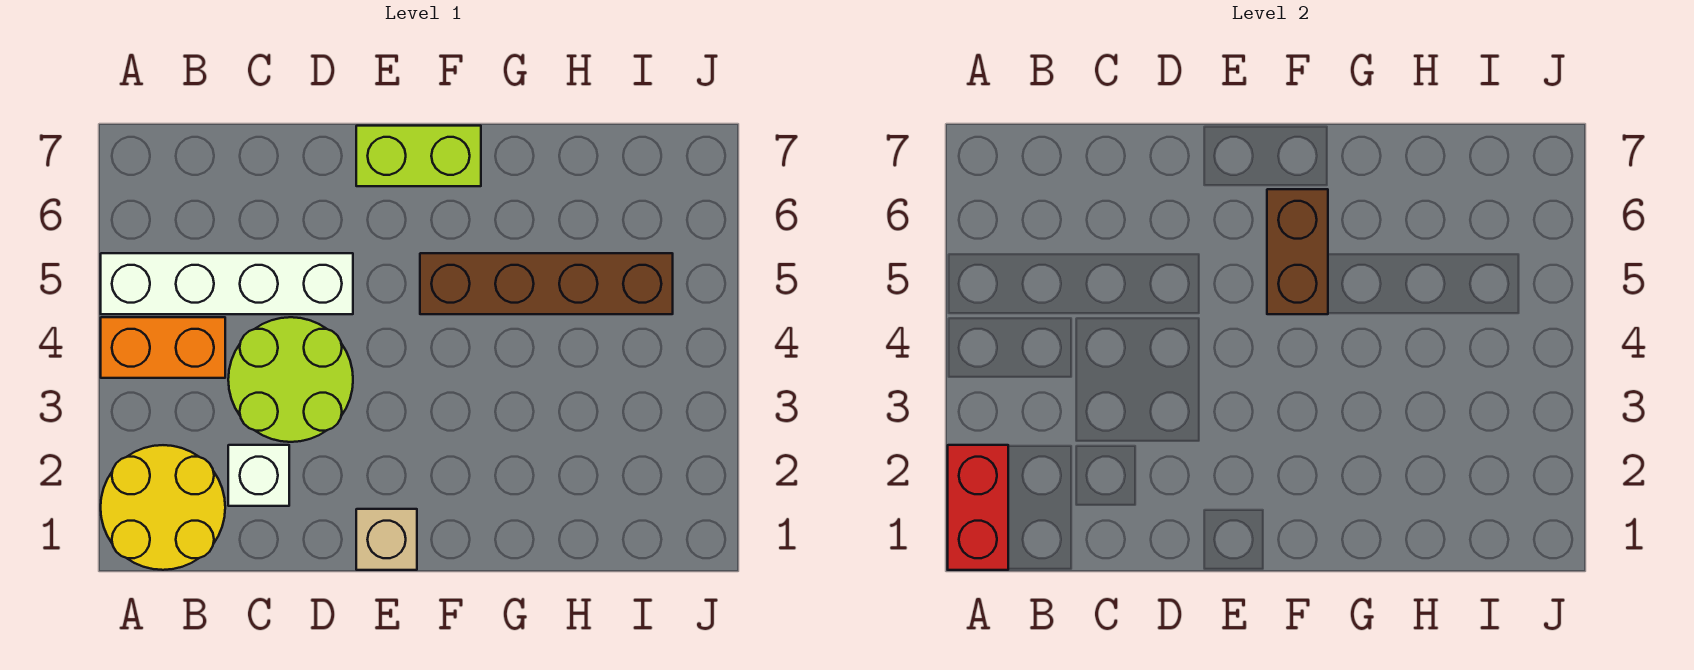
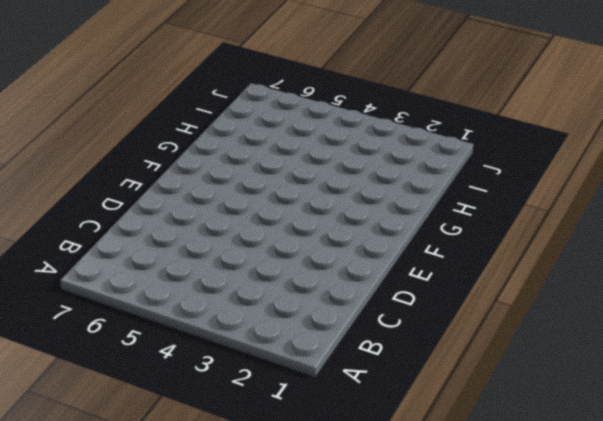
none -> yellow round brick A1:B2 level 1
none -> orange brick A4:B4 level 1

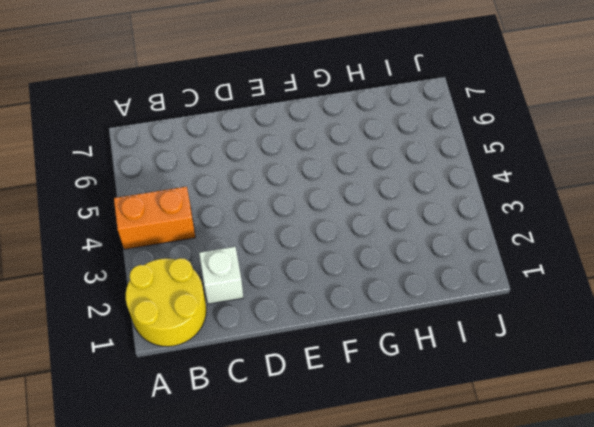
none -> white brick A5:D5 level 1
none -> lime round brick C3:D4 level 1

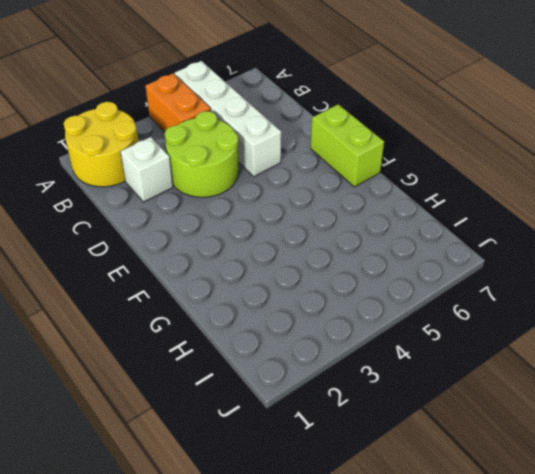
none -> tan brick E1 level 1
none -> brown brick F5:I5 level 1

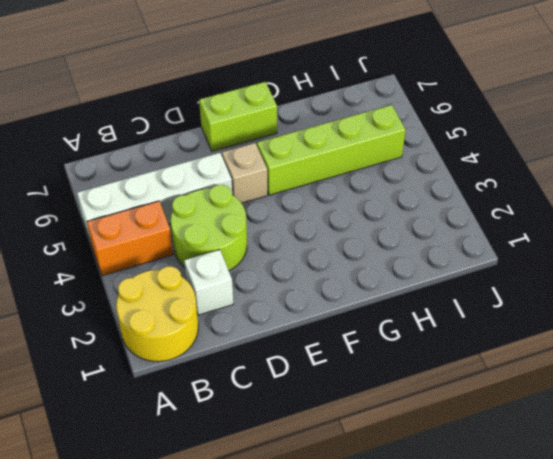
tan brick E5 level 1 -> tan brick E1 level 1
lime brick F5:I5 level 1 -> brown brick F5:I5 level 1
none -> red brick A1:A2 level 2
none -> brown brick F5:F6 level 2

